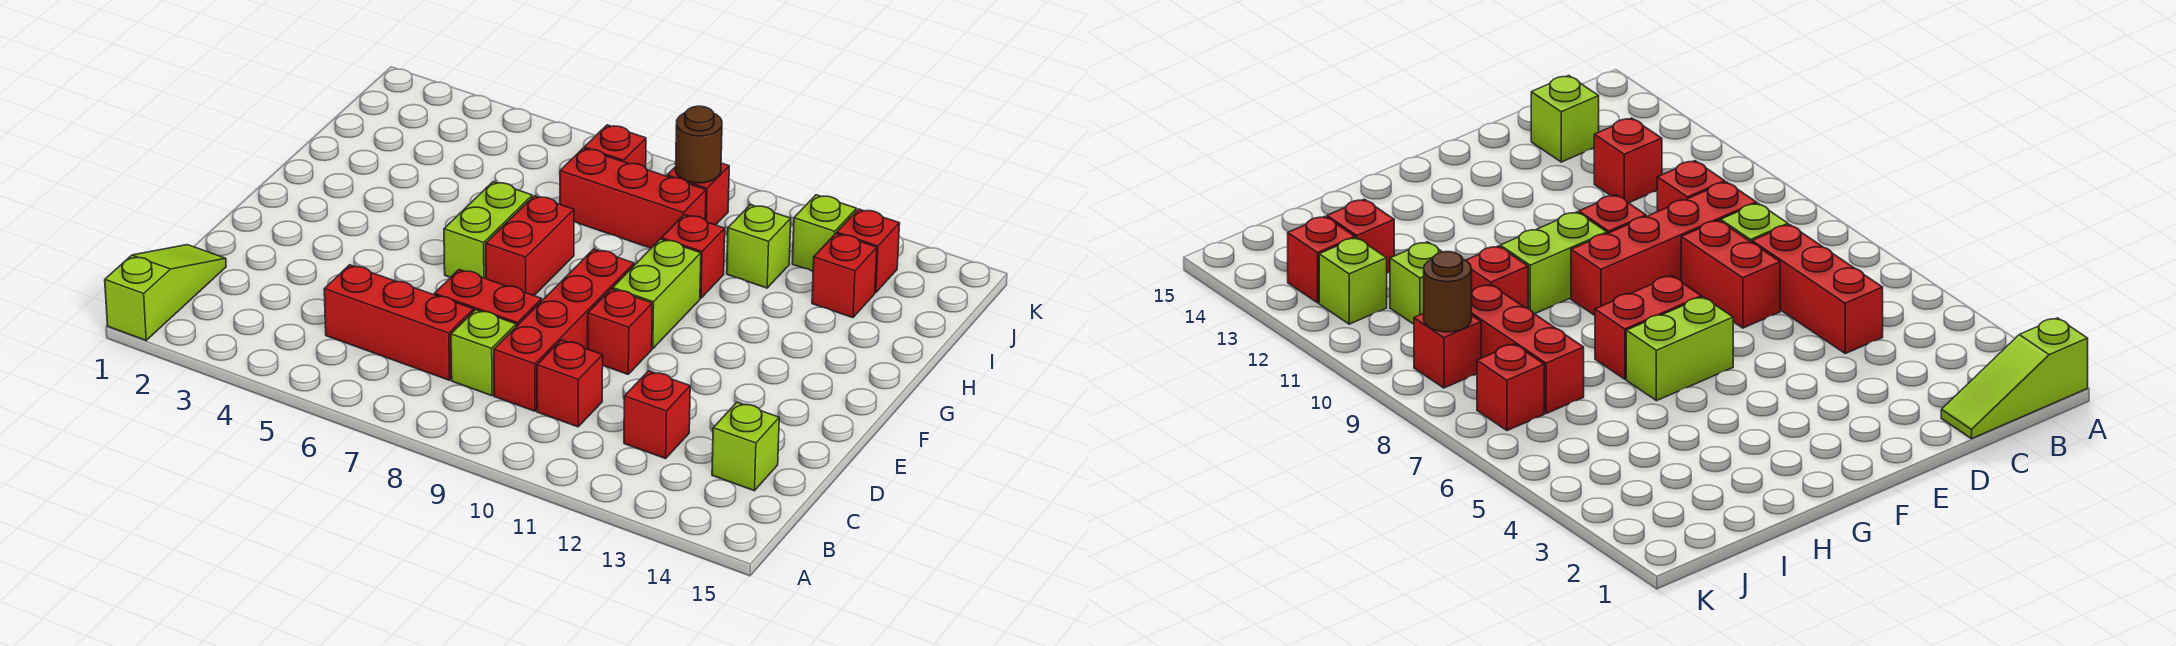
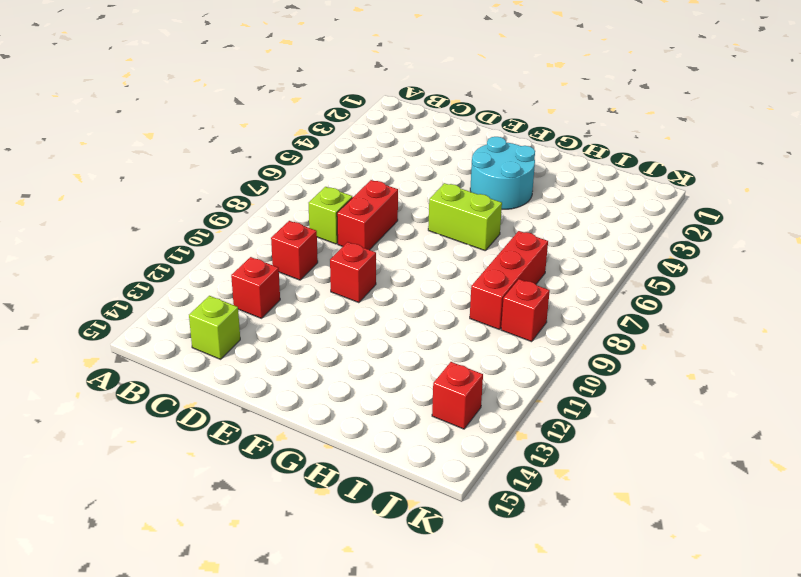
cyan round brick F3:G4 level 1 -> none
none -> lime slope A1:C1 level 1 top A
none -> red brick C5:C7 level 1
none -> red brick C9:F9 level 1

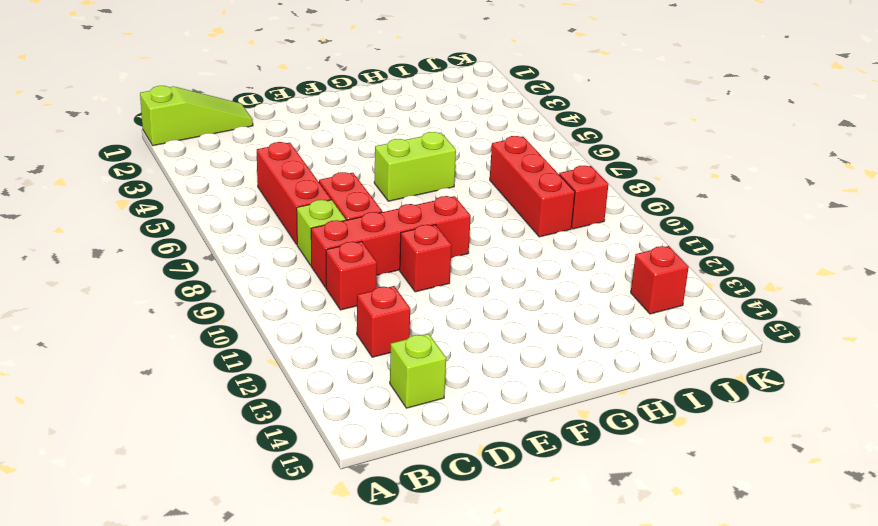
none -> red brick F7:G7 level 1
none -> lime brick F10:G10 level 1
none -> red brick H10 level 1

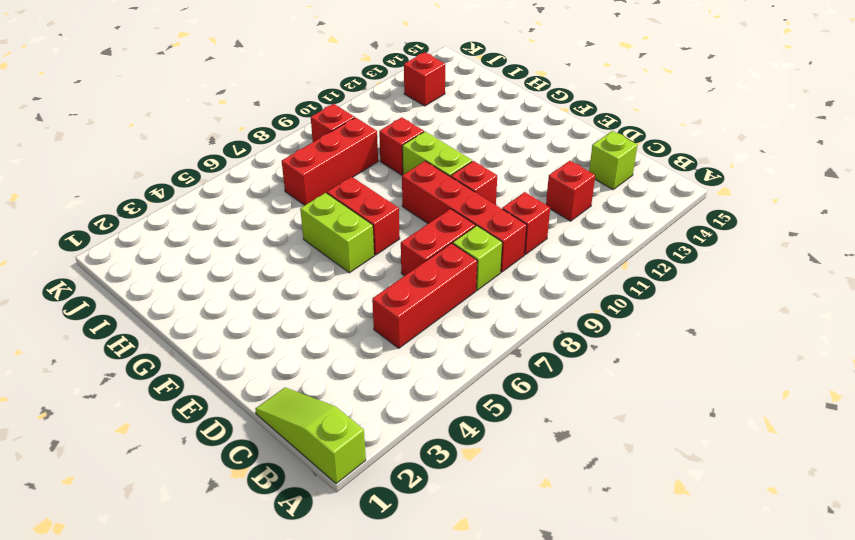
none -> lime brick I11 level 1
none -> red brick I13 level 1
none -> red brick J7 level 1

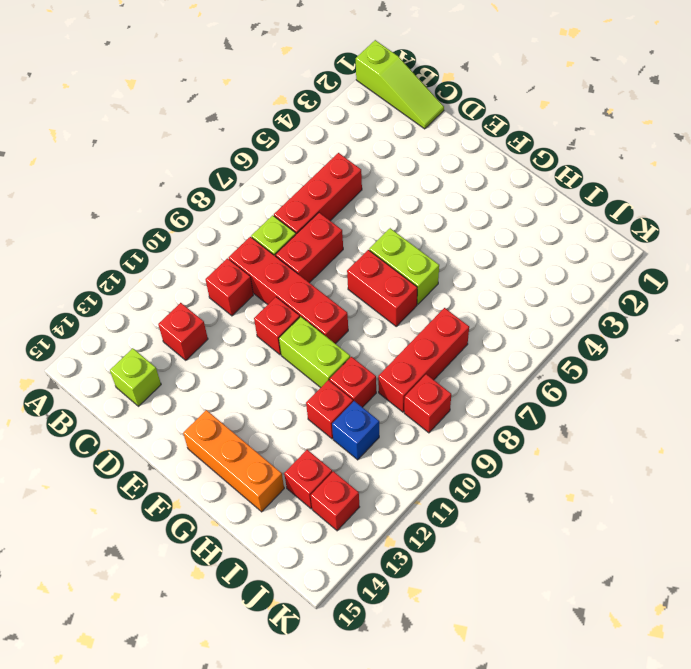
orange brick F14:H14 level 1 -> none
red brick H11 level 1 -> red brick J7 level 1
blue brick I11 level 1 -> lime brick I11 level 1
none -> lime brick J12 level 1
none -> brown round brick J9 level 2

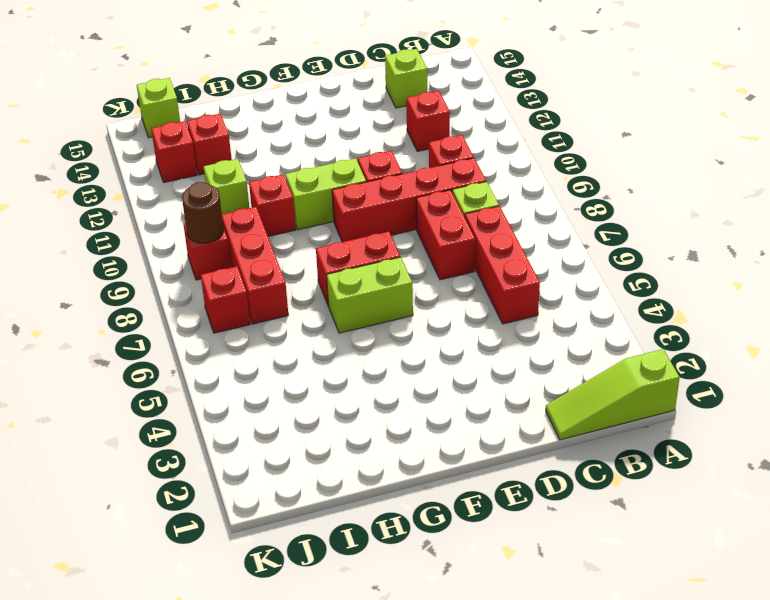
lime brick J15 level 1 -> lime brick J12 level 1

